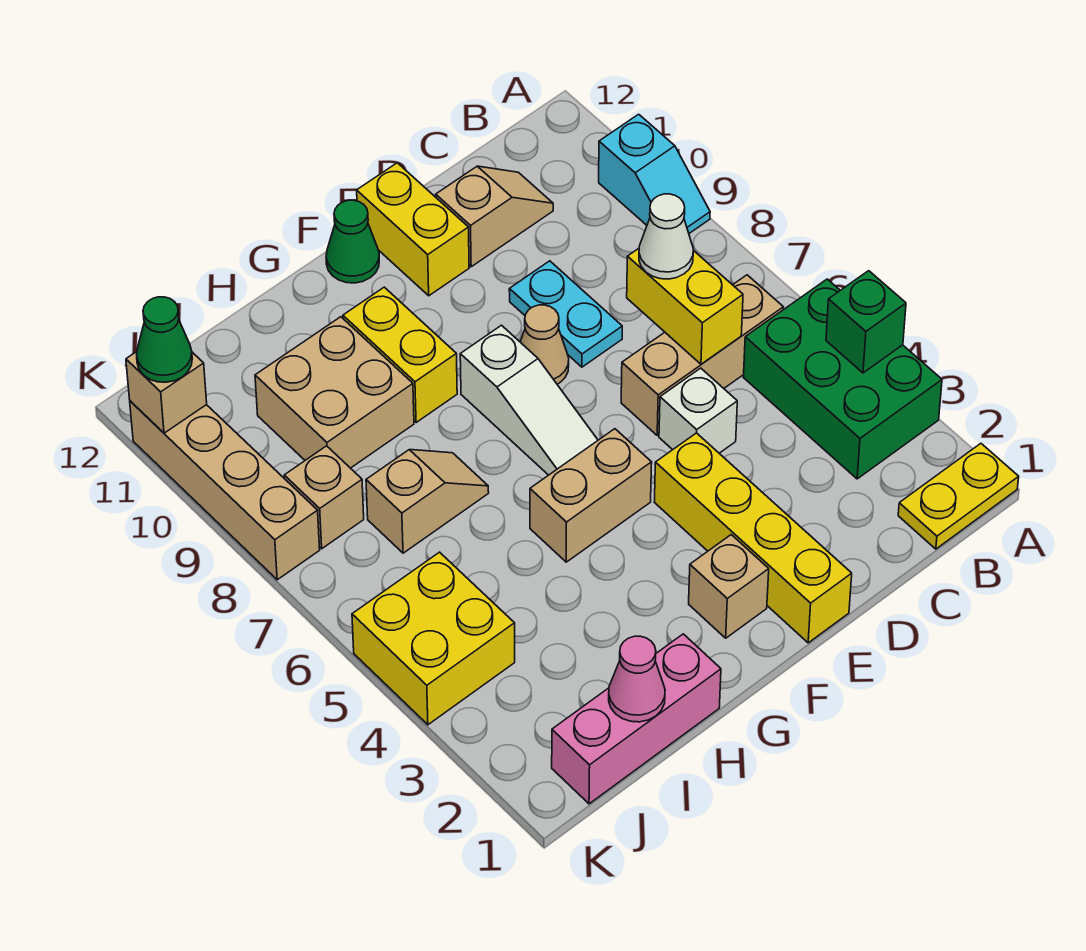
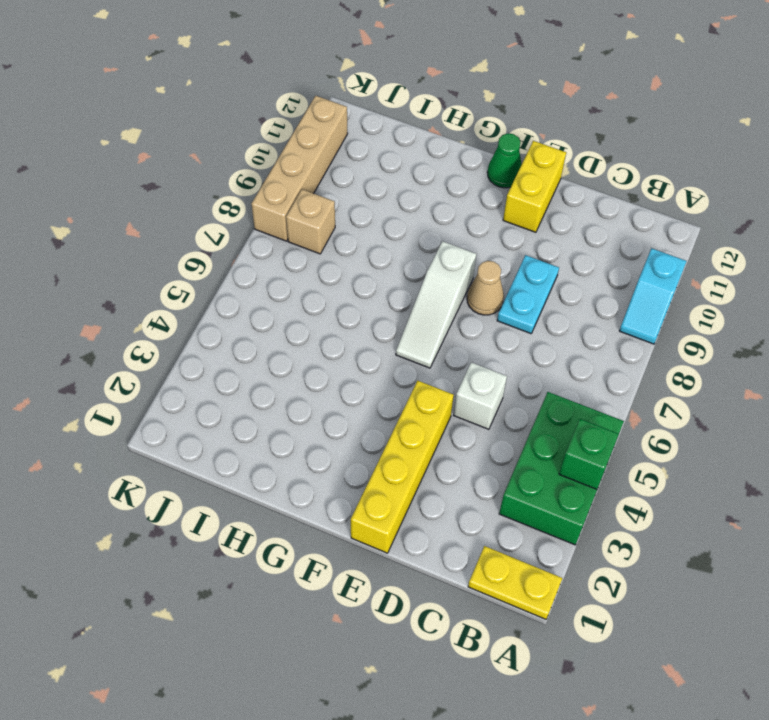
none -> tan brick B6:D6 level 1
none -> tan slope C11:D11 level 1 top D
none -> tan brick F2 level 1

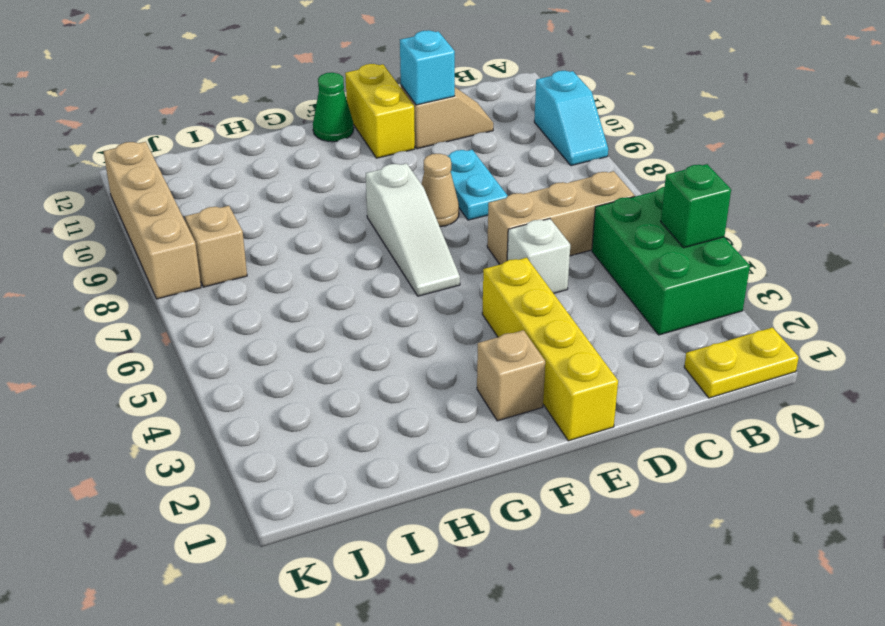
cyan brick D11 level 2 -> none
none -> tan brick F5:G5 level 1
none -> yellow brick G9:G10 level 1
none -> pink brick H1:J1 level 1

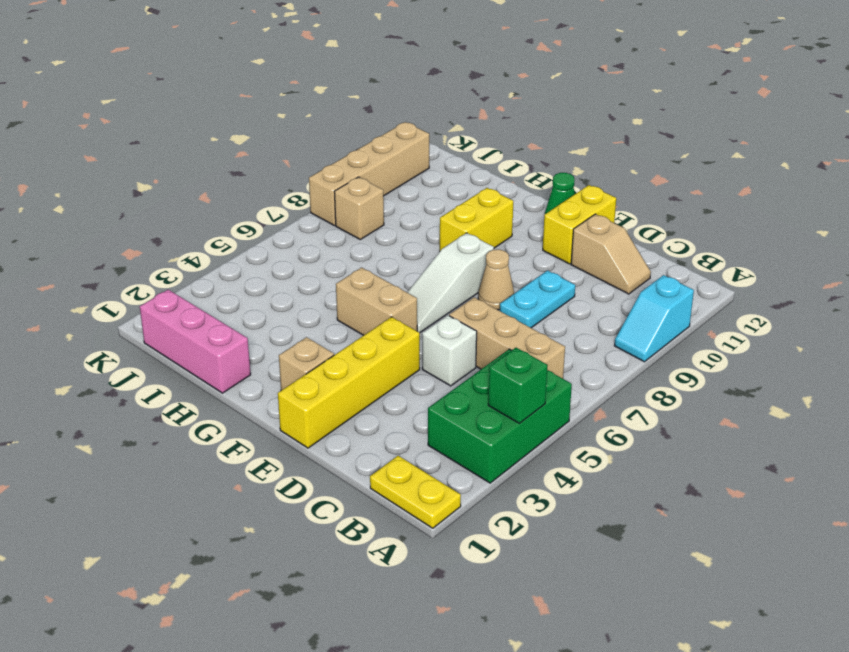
none -> tan slope H7:I7 level 1 top I
none -> tan brick H9:I10 level 1
none -> yellow brick J4:K5 level 1

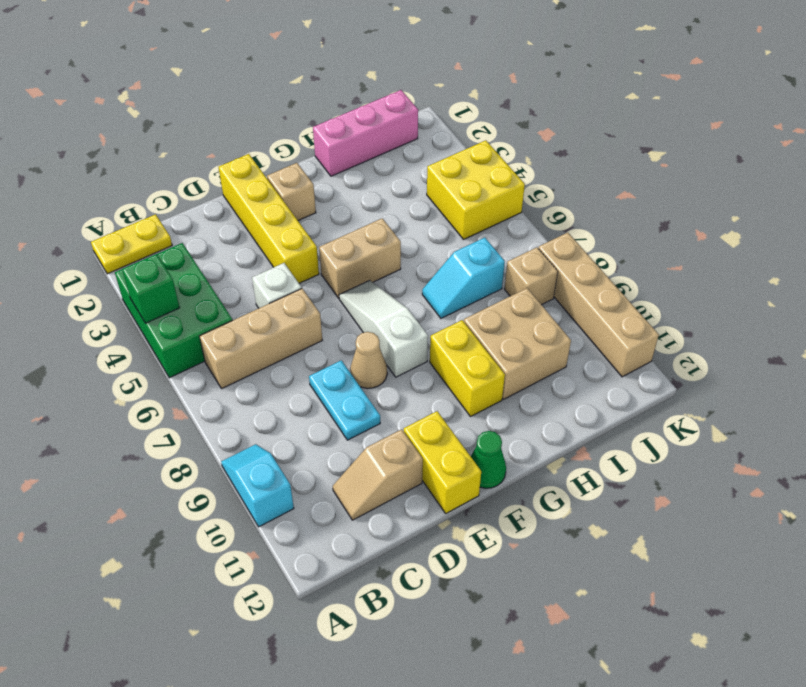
cyan slope H7:I7 level 1 top I -> tan slope H7:I7 level 1 top I
none -> yellow brick C6:C7 level 2
none -> pink cone I1 level 2
none -> tan brick K11 level 2

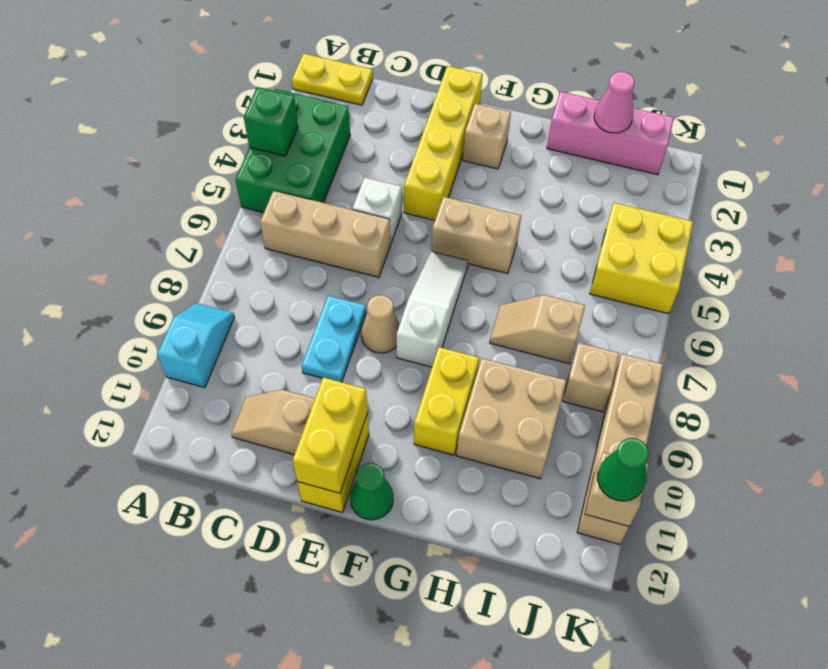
yellow brick E11:E12 level 2 -> yellow brick C6:C7 level 2
none -> white cone C7 level 3

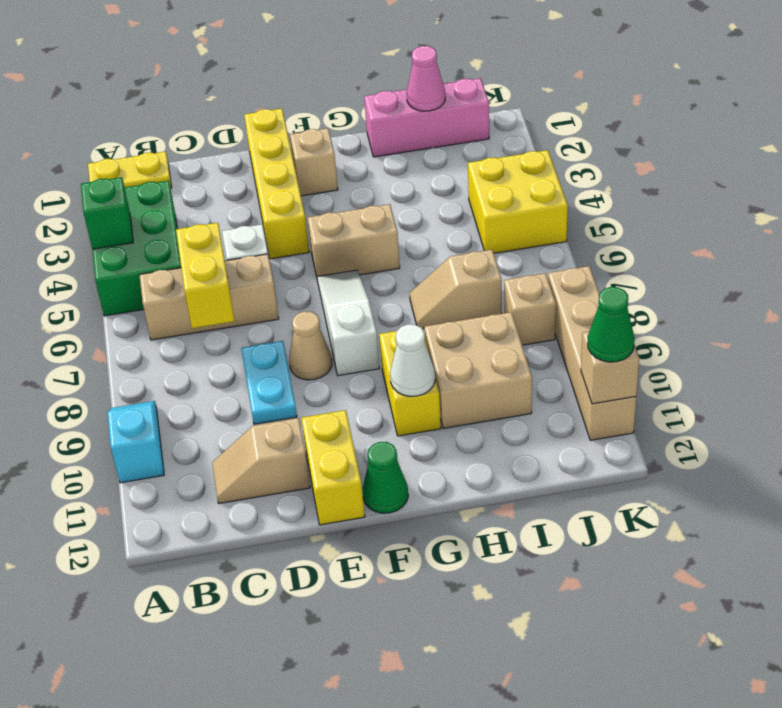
white cone G10 level 2 -> white cone C7 level 3

